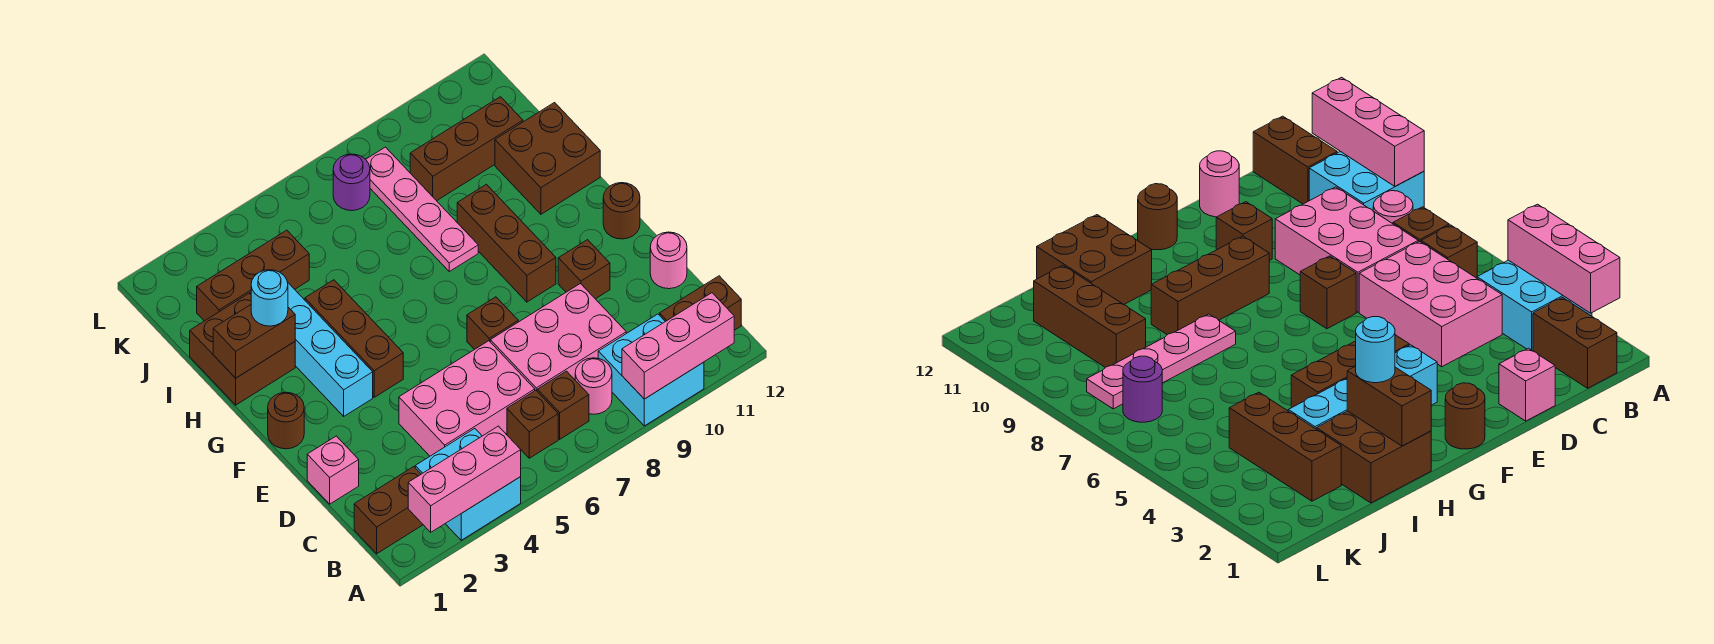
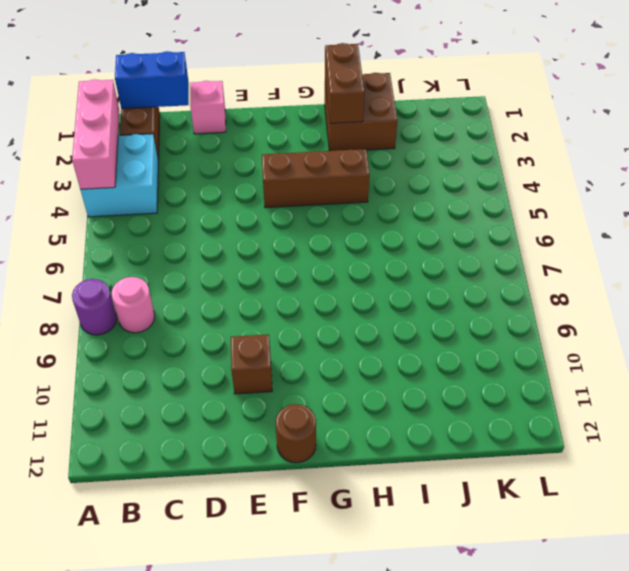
purple round brick A8 level 1 -> purple round brick K7 level 1
blue brick B1:C1 level 2 -> none
none -> cyan brick A9:B10 level 1
none -> brown brick B6 level 1
none -> brown brick B7 level 1

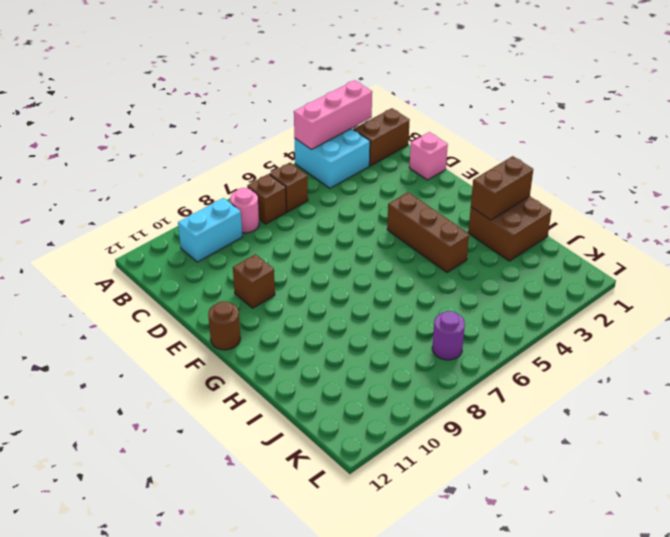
cyan brick B9:B10 level 1 -> cyan brick A9:B10 level 1
none -> brown brick B11:B12 level 1
none -> pink brick C4:D6 level 1
none -> pink brick C7:D9 level 1

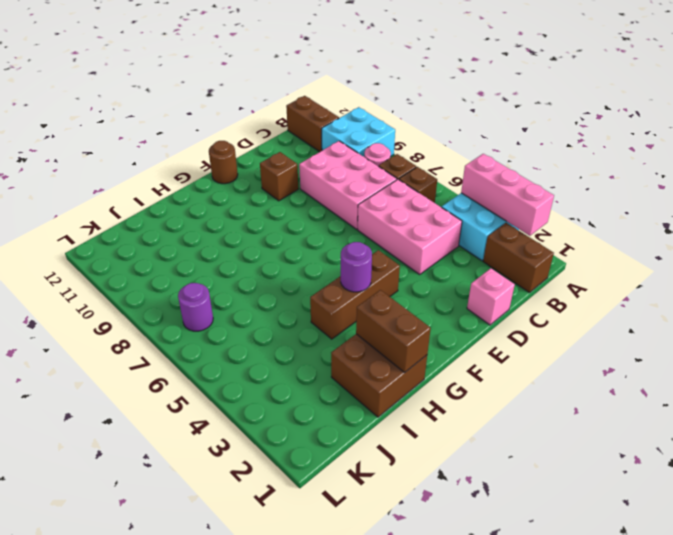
purple round brick G4 level 2 -> none
none -> pink round brick D12 level 1
none -> brown brick E7 level 1
none -> brown round brick F1 level 1

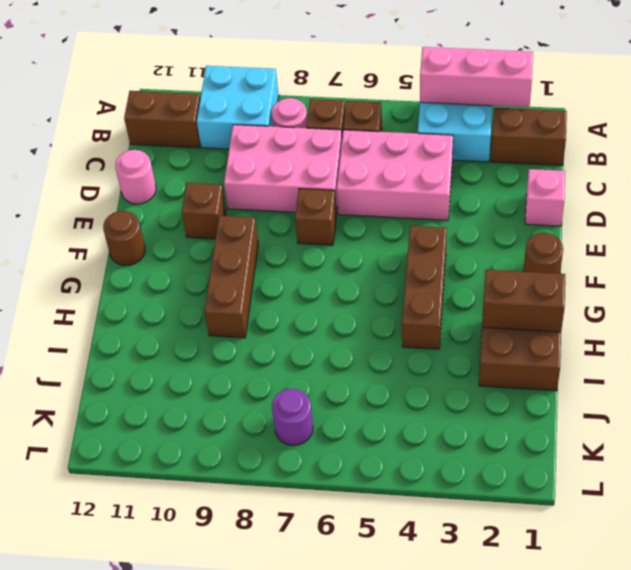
none -> cyan brick F3:I3 level 1
none -> pink plate H8:K8 level 1
none -> brown brick H11:I12 level 1

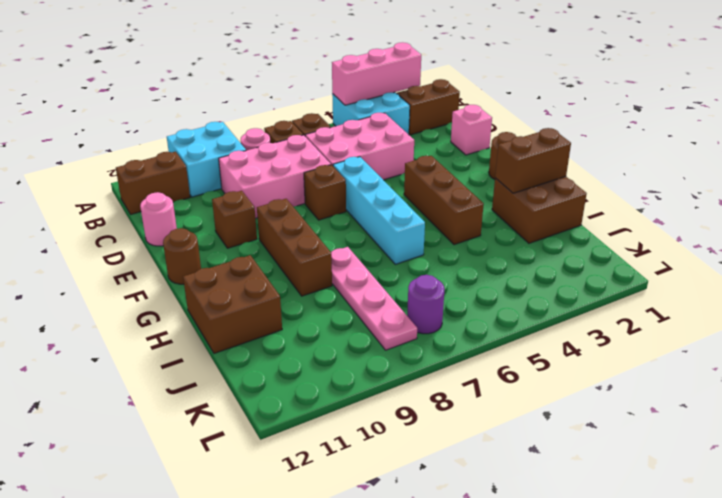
cyan brick E6:H6 level 1 -> cyan brick F3:I3 level 1
none -> brown brick J2:J4 level 1
none -> brown brick J9:J11 level 1
none -> pink brick A9:A11 level 2

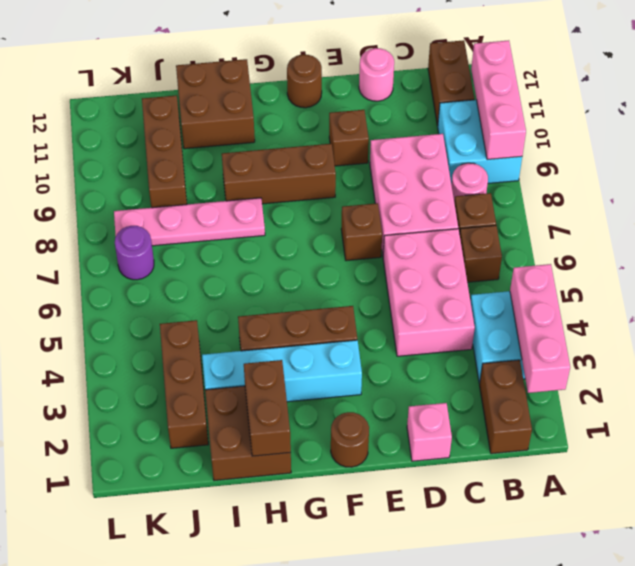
none -> cyan round brick H2 level 3

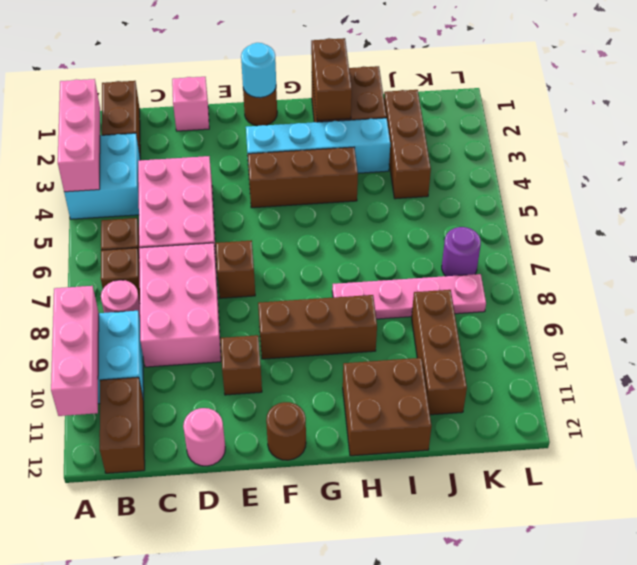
cyan round brick F1 level 2 -> cyan round brick H2 level 3

